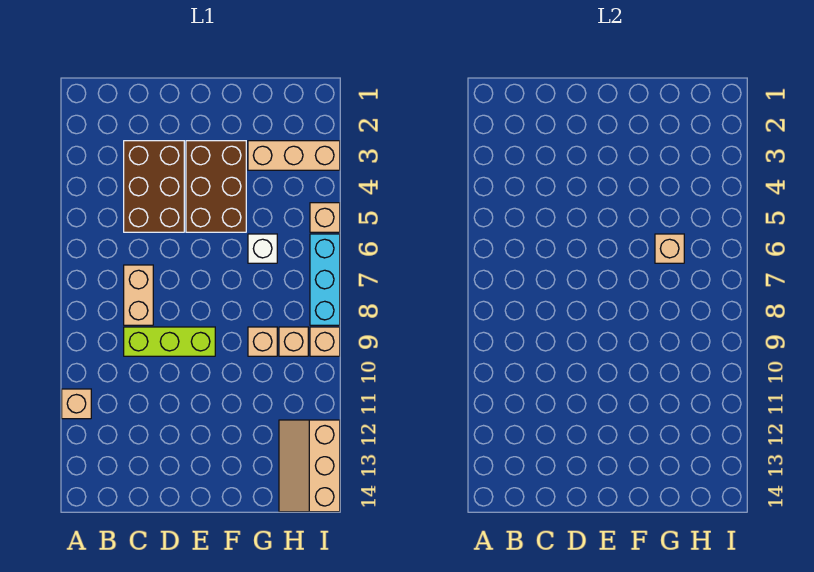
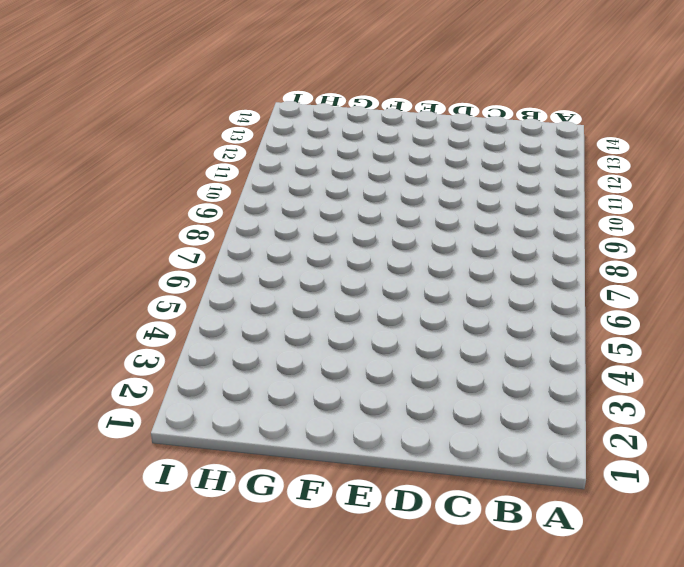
none -> tan brick A11 level 1
none -> brown brick C3:D5 level 1
none -> tan brick C7:C8 level 1

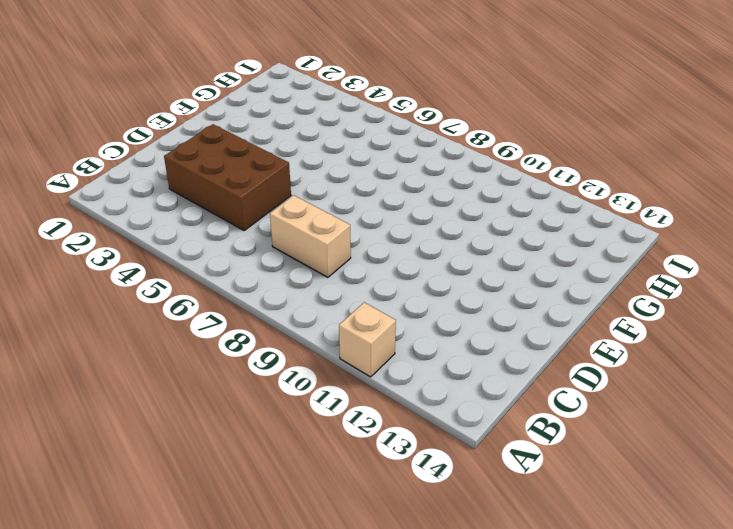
none -> lime brick C9:E9 level 1
none -> brown brick E3:F5 level 1
none -> tan brick G3:I3 level 1

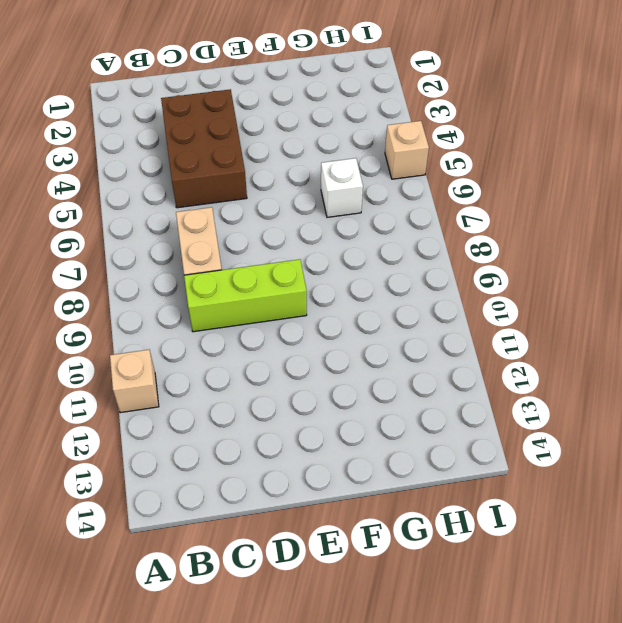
none -> brown brick E3:F5 level 1
none -> tan brick G3:I3 level 1
none -> tan brick G9 level 1

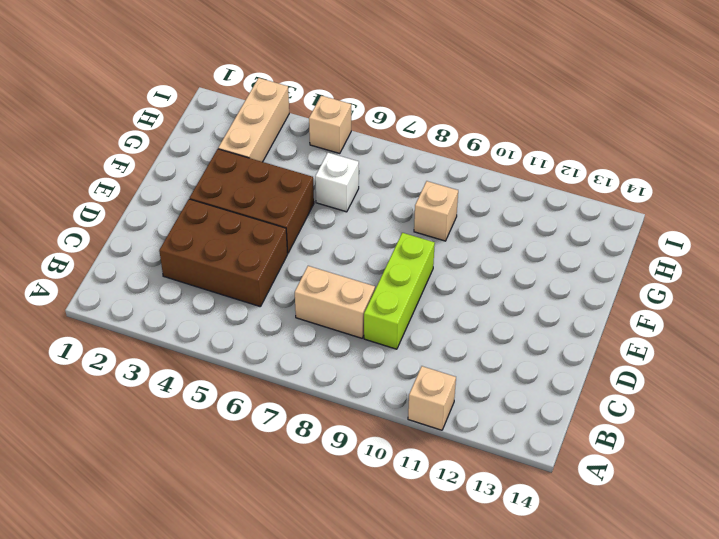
none -> tan brick H9 level 1
none -> tan slope H12:I14 level 1 top I
none -> cyan brick I6:I8 level 1

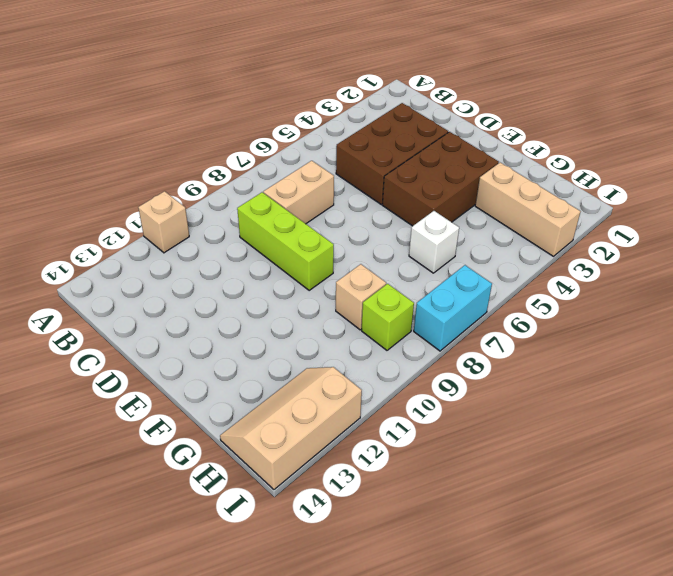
lime brick H9 level 1 -> tan brick H9 level 1
cyan brick I7:I8 level 1 -> cyan brick I6:I8 level 1
none -> tan brick I5 level 1
none -> tan brick I9 level 1
none -> tan brick G6 level 2

